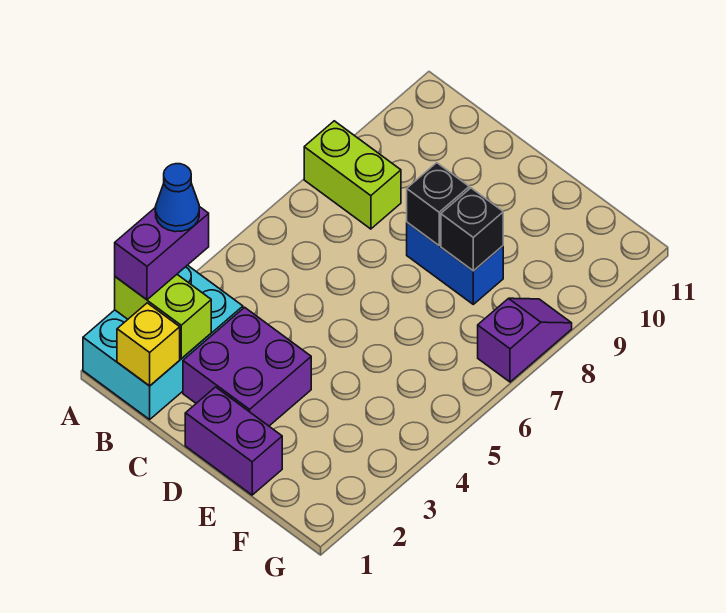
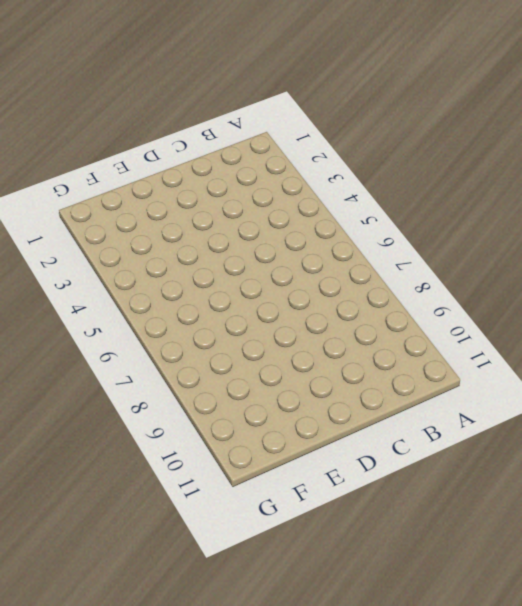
none -> cyan brick A1:B3 level 1
none -> lime brick A8:B8 level 1
none -> purple brick C2:D3 level 1

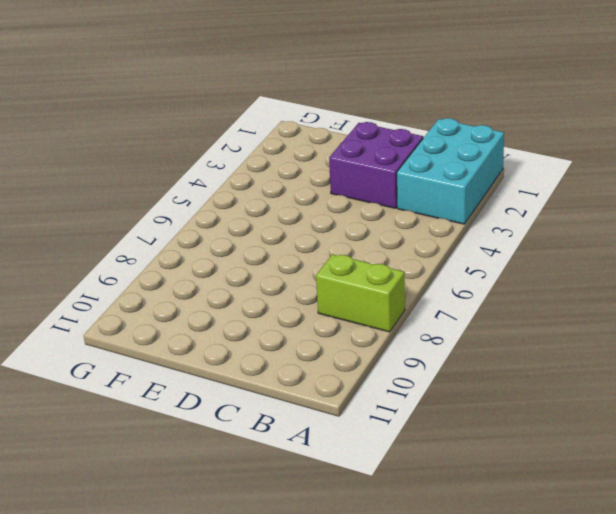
none -> purple brick D1:E1 level 1
none -> blue brick D8:E8 level 1
none -> purple slope G7:G8 level 1 top 7

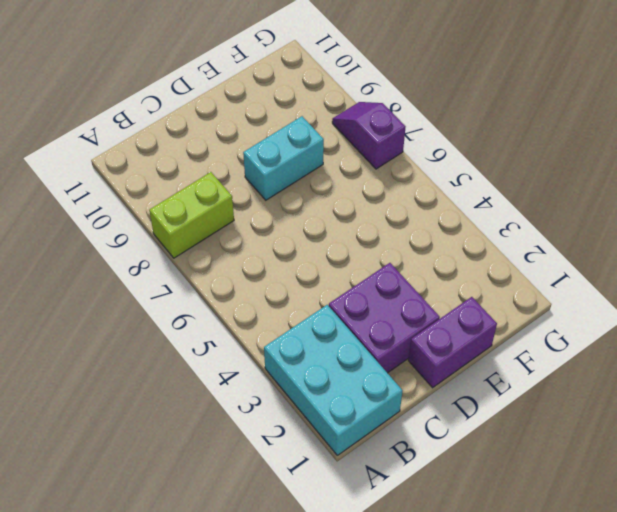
cyan brick D8:E8 level 1 -> blue brick D8:E8 level 1
none -> lime brick A2:B2 level 2
none -> yellow brick B1 level 2
none -> black brick D8 level 2

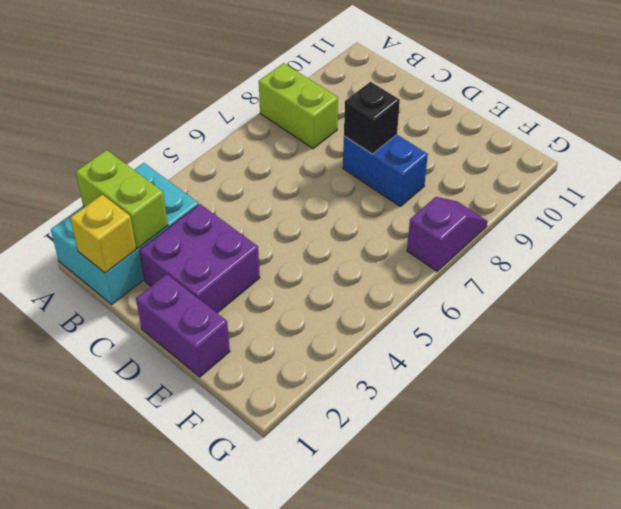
none -> black brick E8 level 2
none -> purple brick A2:A3 level 3
none -> blue cone A3 level 4

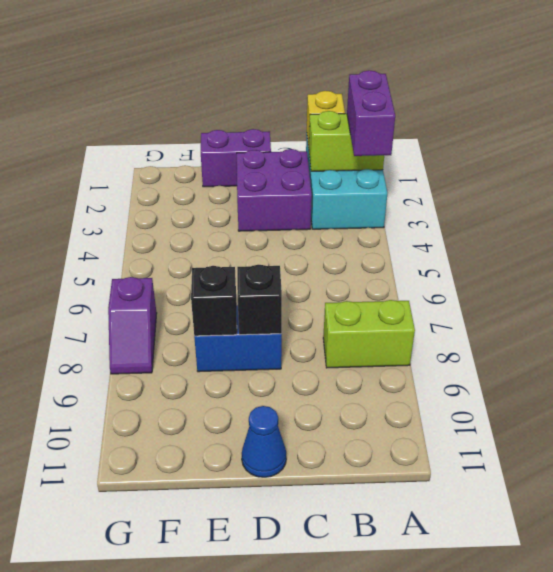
blue cone D11 level 1 -> blue cone A3 level 4

